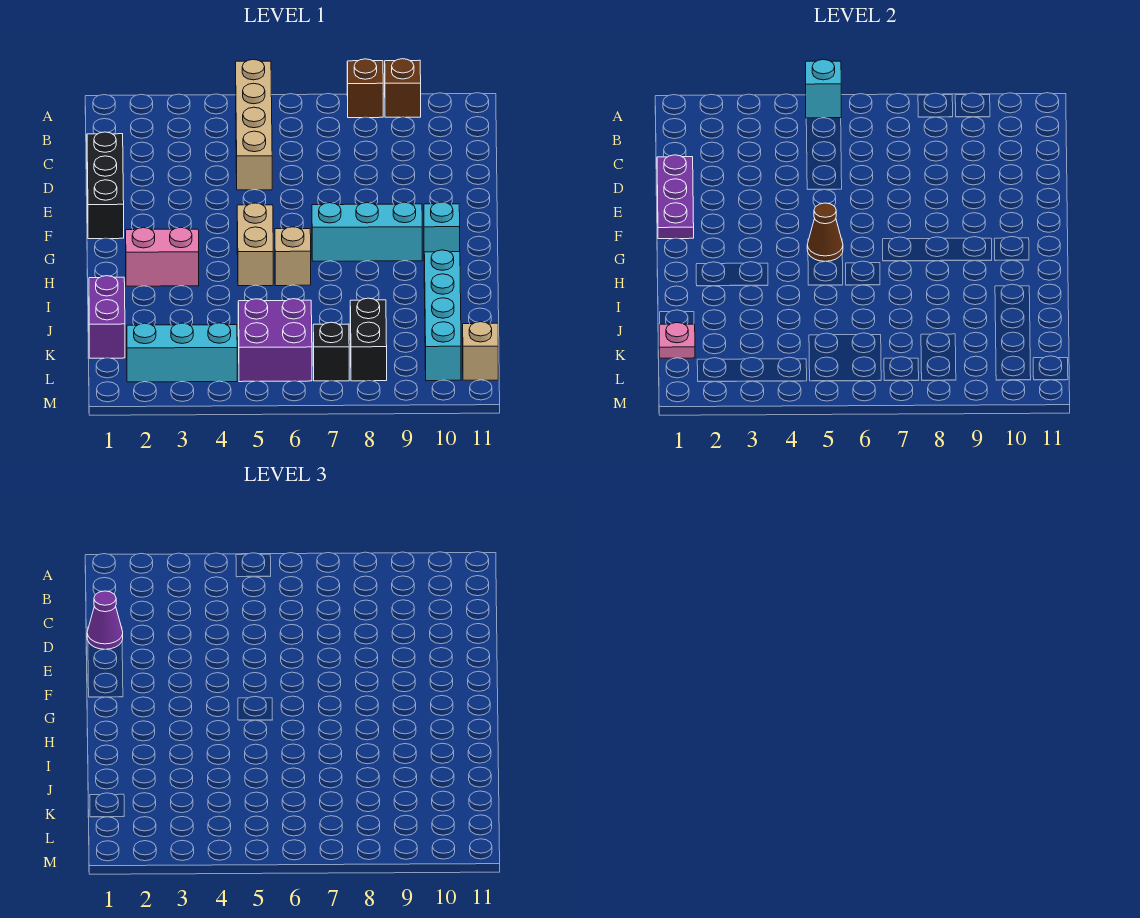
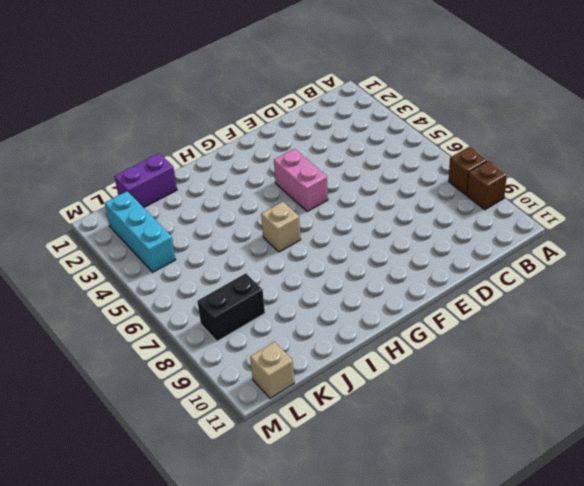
pink brick F4:F5 level 1 -> pink brick H2:H3 level 1
none -> tan brick A5:D5 level 1
none -> black brick D1:F1 level 1
none -> tan brick G5:H5 level 1

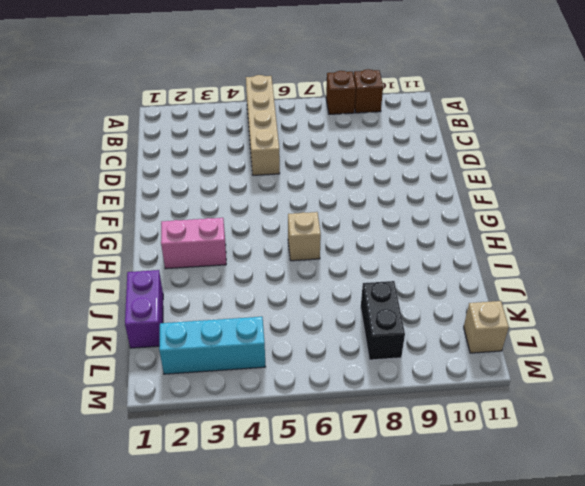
none -> black brick D1:F1 level 1
none -> tan brick G5:H5 level 1
none -> cyan brick G7:G9 level 1

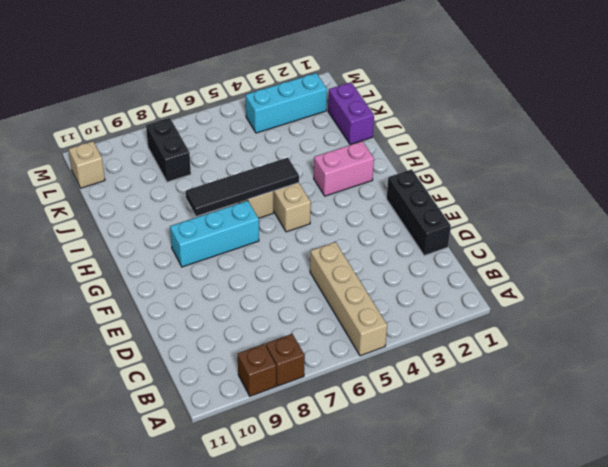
black tile H5:H8 level 2 -> none
none -> cyan brick G10 level 1
none -> cyan brick I10:L10 level 1
none -> purple brick K5:L6 level 1

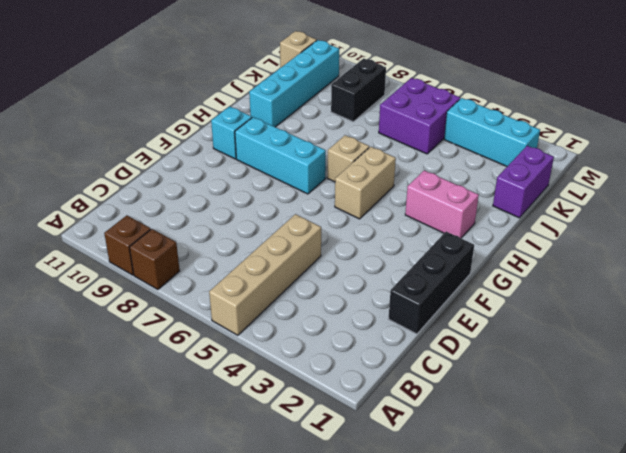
none -> black brick L7 level 1
none -> cyan brick A5 level 2
none -> purple plate D1:F1 level 2

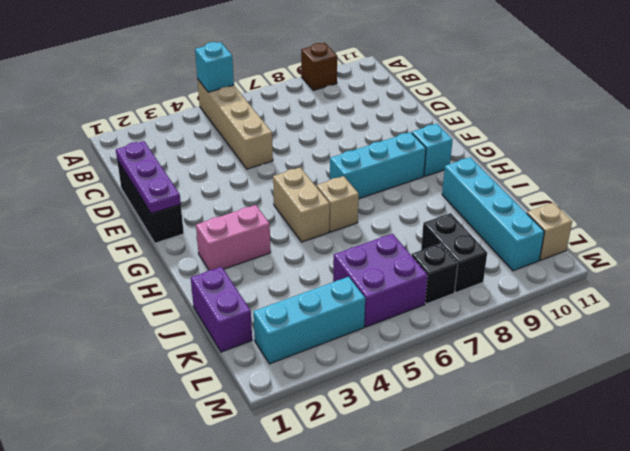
none -> brown brick A8 level 1
none -> brown cone G5 level 2
none -> pink plate K1 level 2

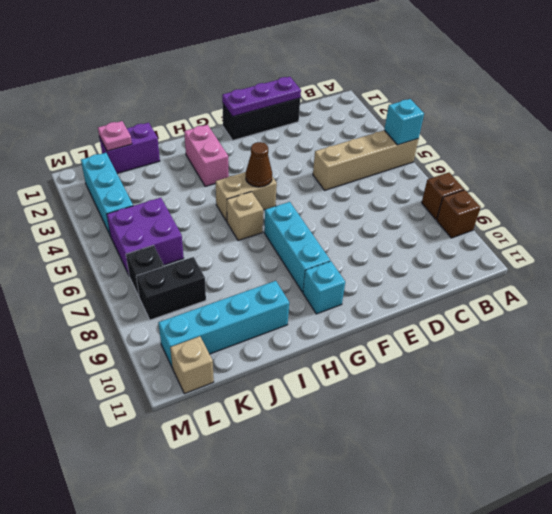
none -> purple cone D1 level 3

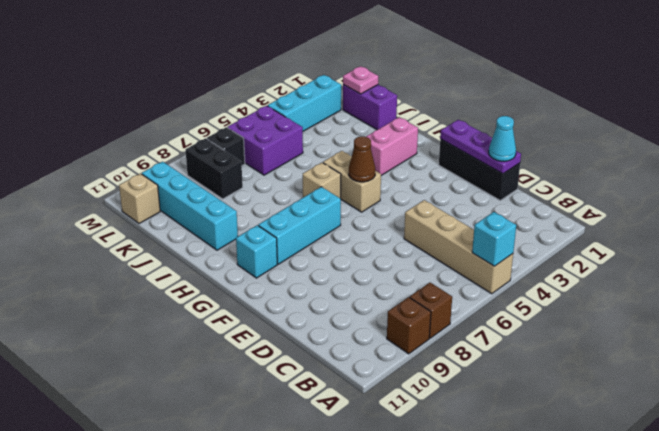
cyan cone D1 level 3 -> purple cone D1 level 3

